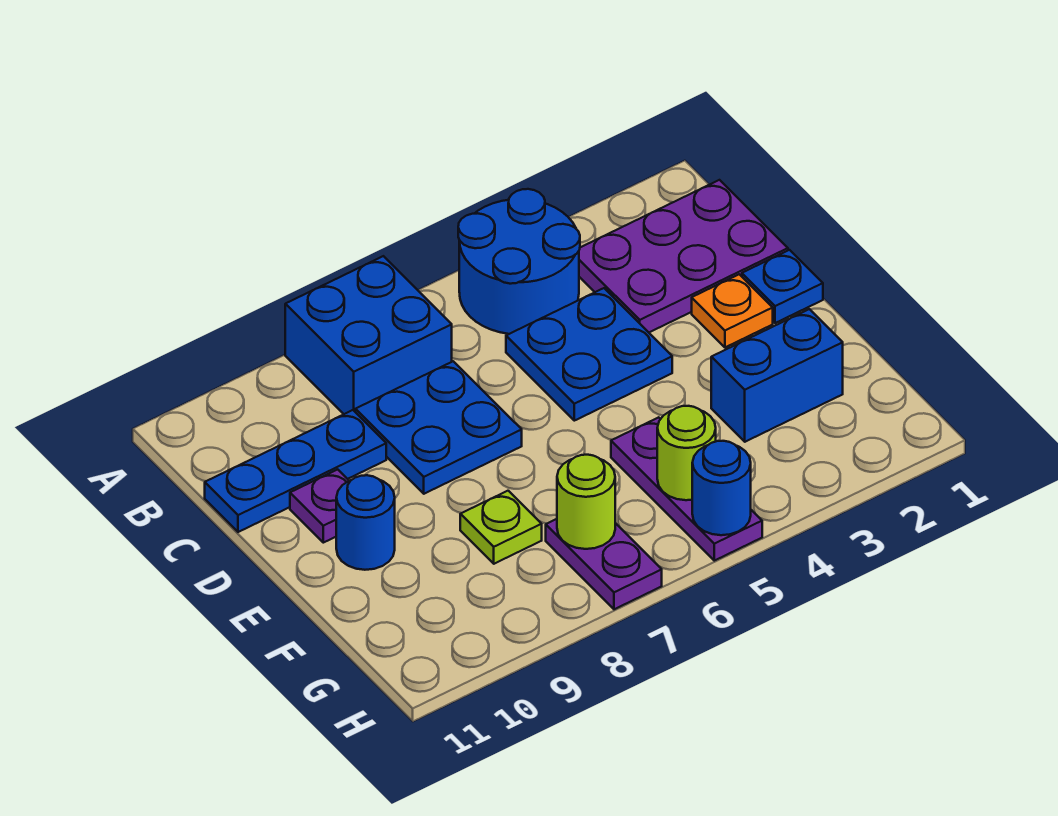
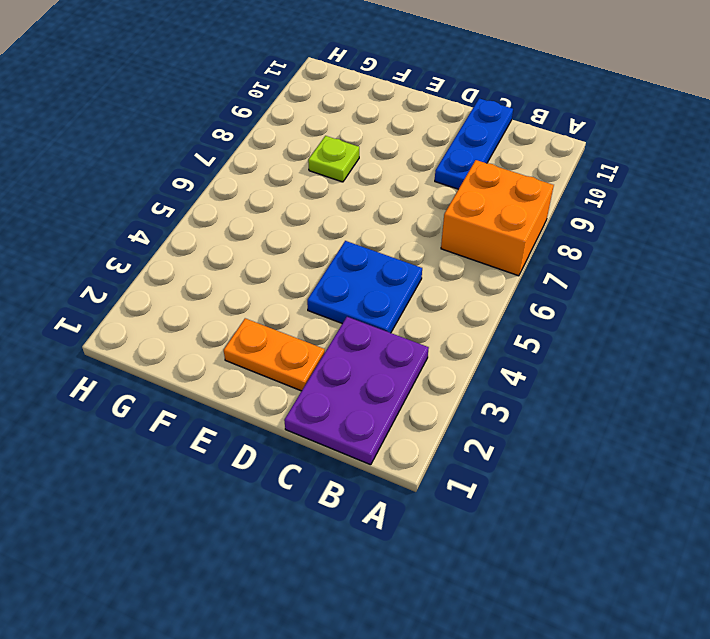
orange brick A7:B8 level 1 -> blue brick A7:B8 level 1
orange plate D2:E2 level 1 -> orange plate D2 level 1
none -> blue round brick A4:B5 level 1
none -> blue plate C7:D8 level 1
none -> blue plate D1 level 1

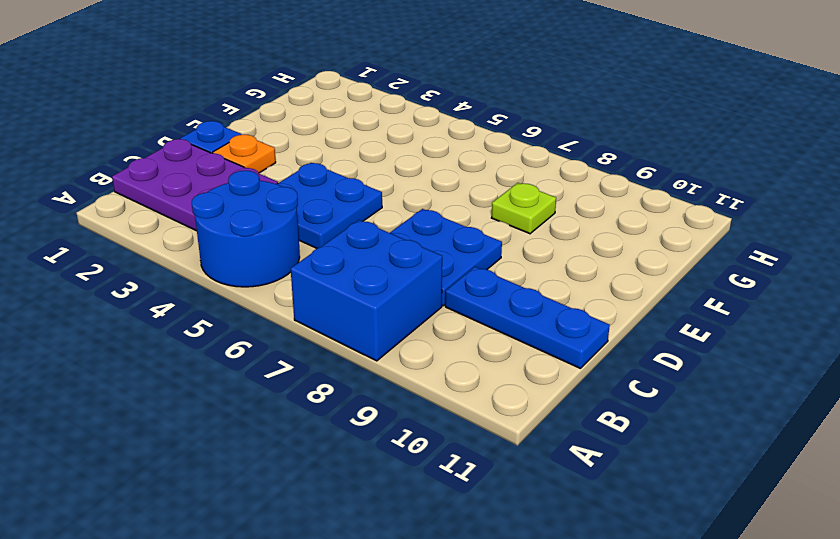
none -> purple plate D10 level 1
none -> blue round brick E10 level 1
none -> blue brick F2:F3 level 1

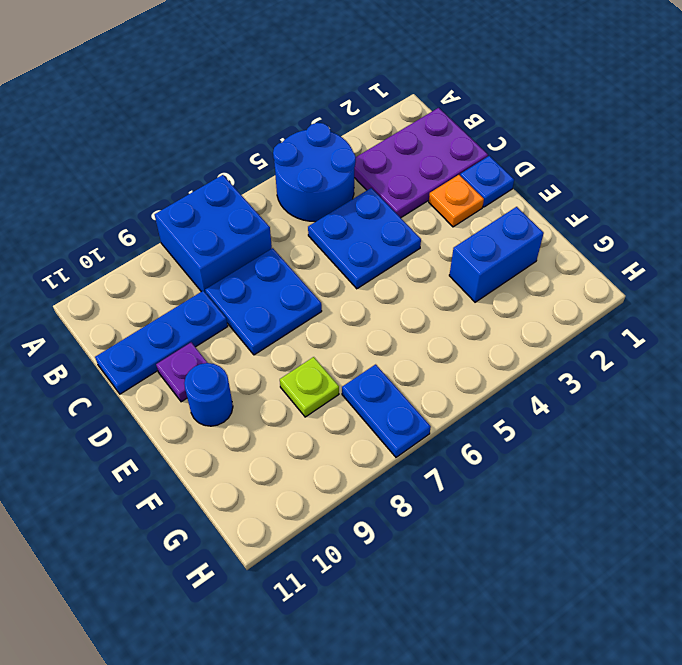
blue plate G7:H7 level 1 -> purple plate G7:H7 level 1
none -> purple plate F5:H5 level 1
none -> lime round brick G5 level 2
none -> lime round brick G7 level 2

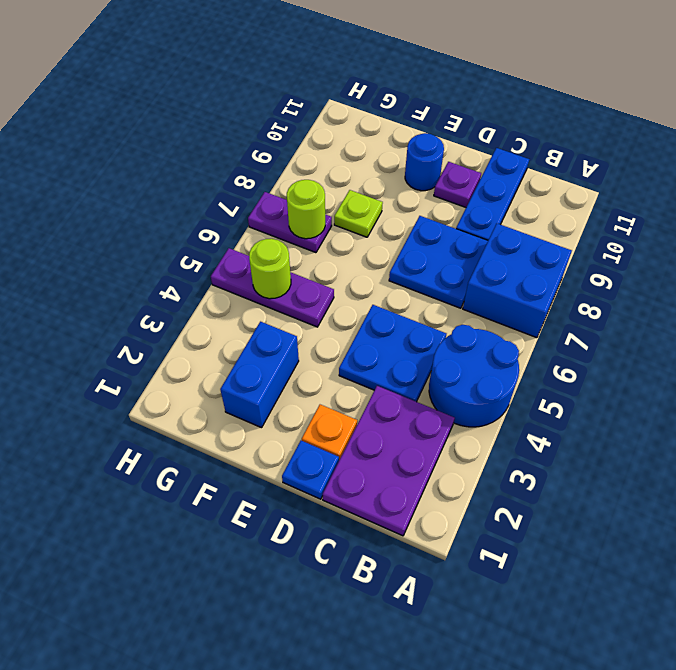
none -> blue round brick H5 level 2

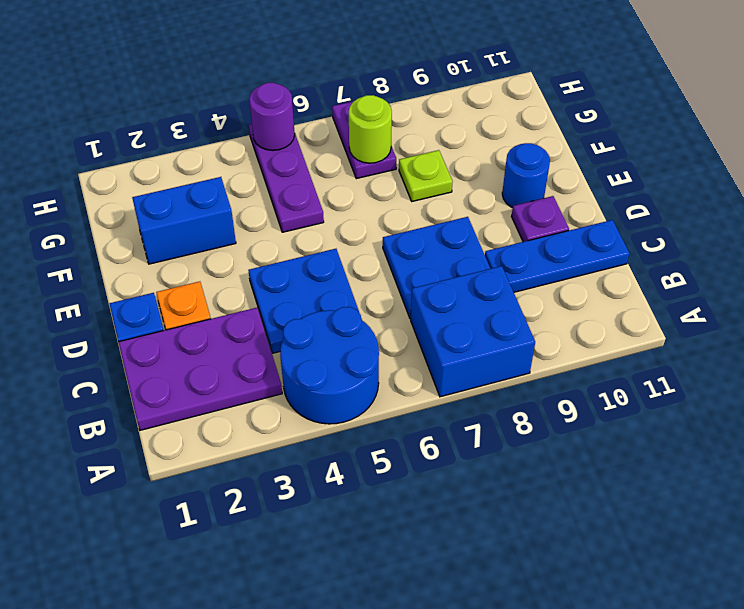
purple round brick H5 level 2 -> blue round brick H5 level 2
none -> lime round brick G5 level 2

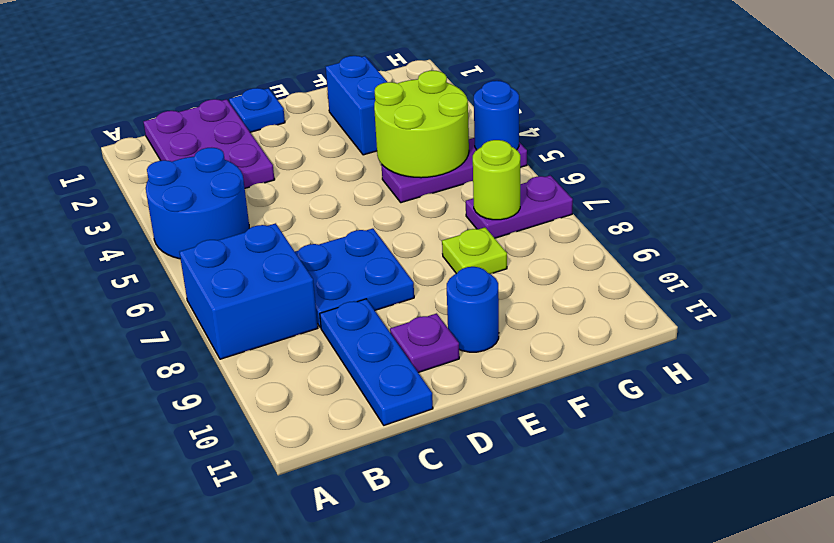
lime round brick F4:G5 level 2 -> lime round brick G5 level 2
none -> blue plate C4:D5 level 1
none -> orange plate D2 level 1

